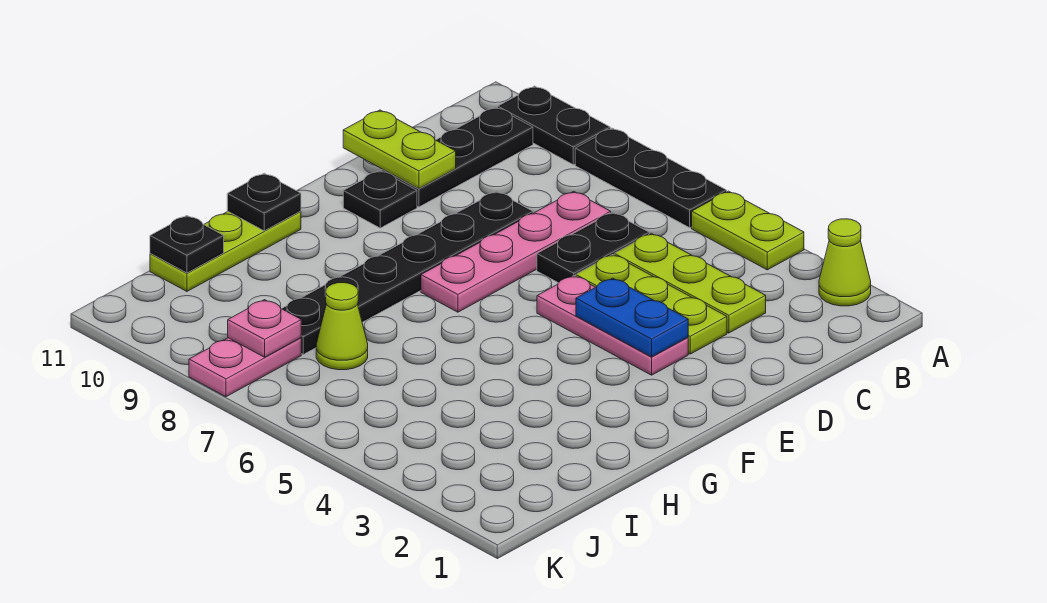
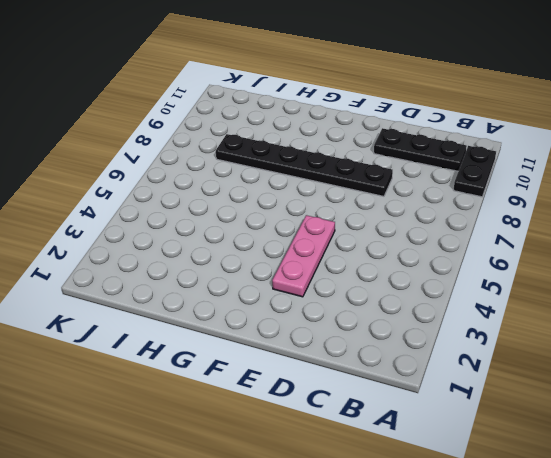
none -> lime cone A2 level 1
none -> lime plate A4:A5 level 1
none -> black plate A6:A8 level 1

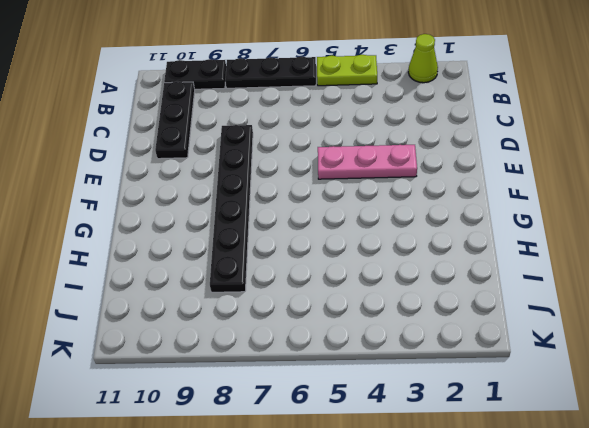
none -> lime plate C3:C5 level 1
none -> black plate C6:D6 level 1
none -> pink plate C7:F7 level 1

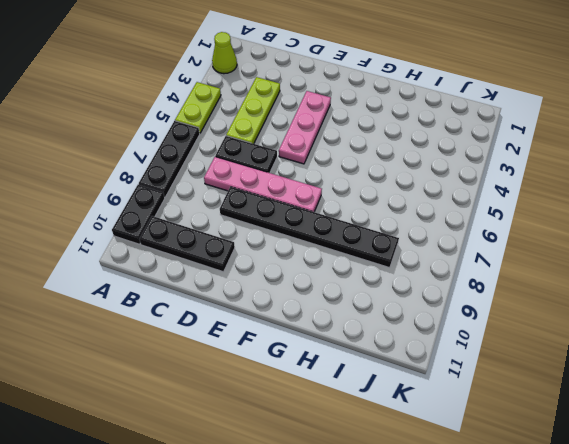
none -> lime plate D3:D5 level 1
none -> black plate E10 level 1
none -> lime plate G11:I11 level 1

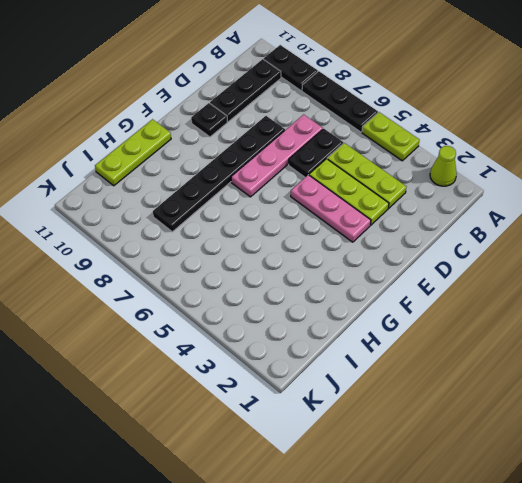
none -> lime cone I7 level 1
none -> pink plate J8:K8 level 1
none -> lime plate D10:D11 level 2

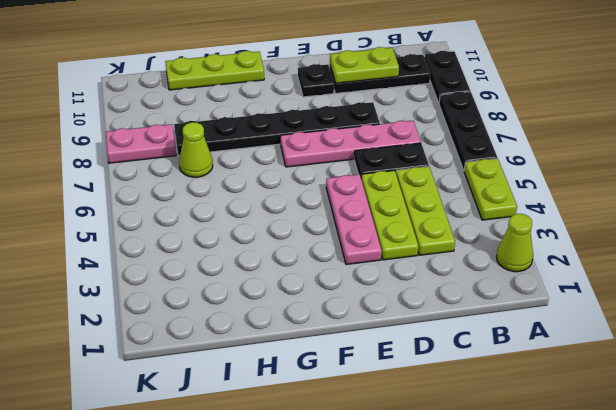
lime plate C10:D10 level 2 -> lime plate D10:D11 level 2
none -> blue plate E3:E4 level 2
none -> black plate G11 level 2
none -> black plate I11 level 2

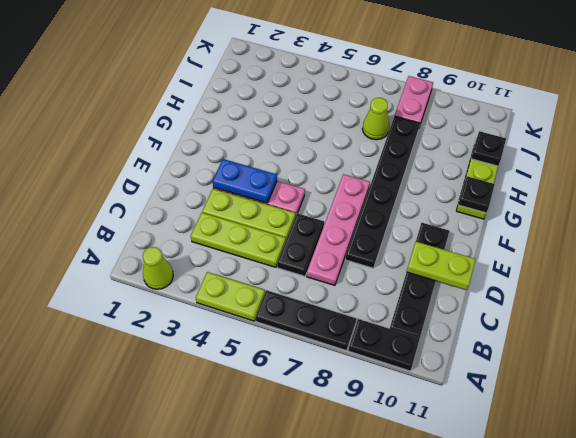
none -> pink plate J8 level 2

